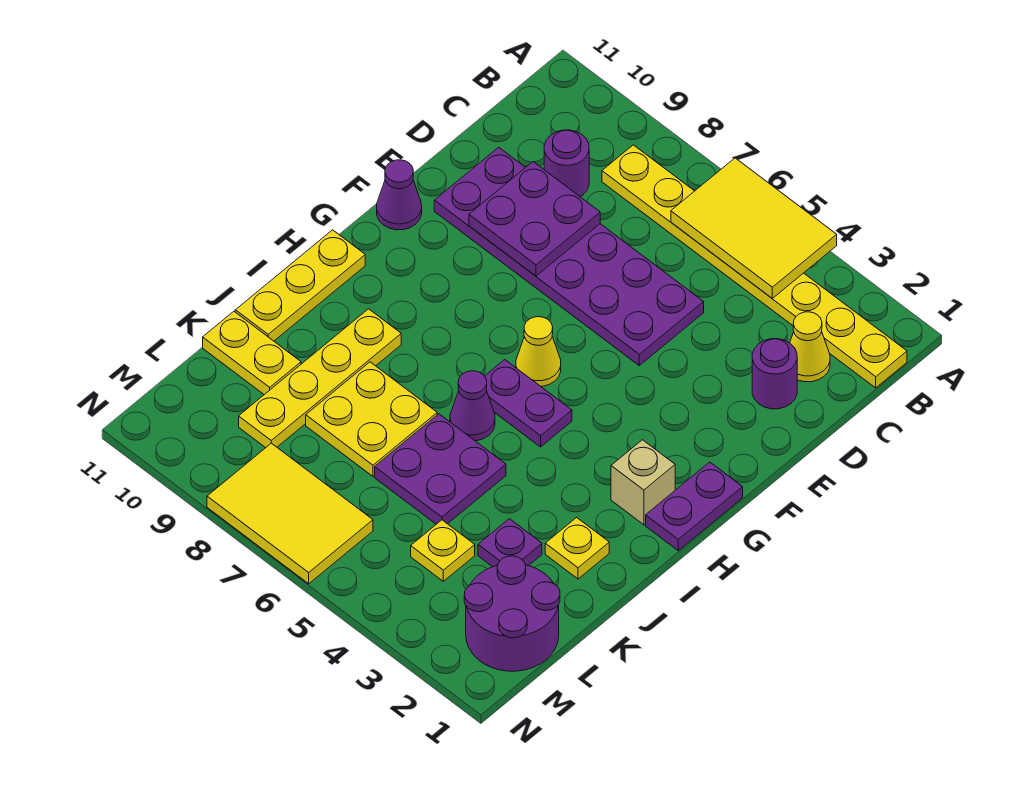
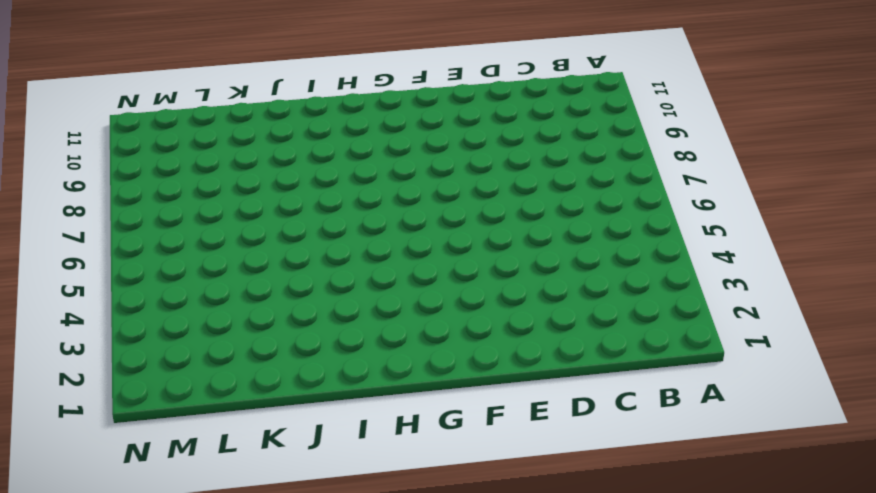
none -> yellow plate B1:B8 level 1
none -> yellow cone C2 level 1
none -> purple round brick C9 level 1

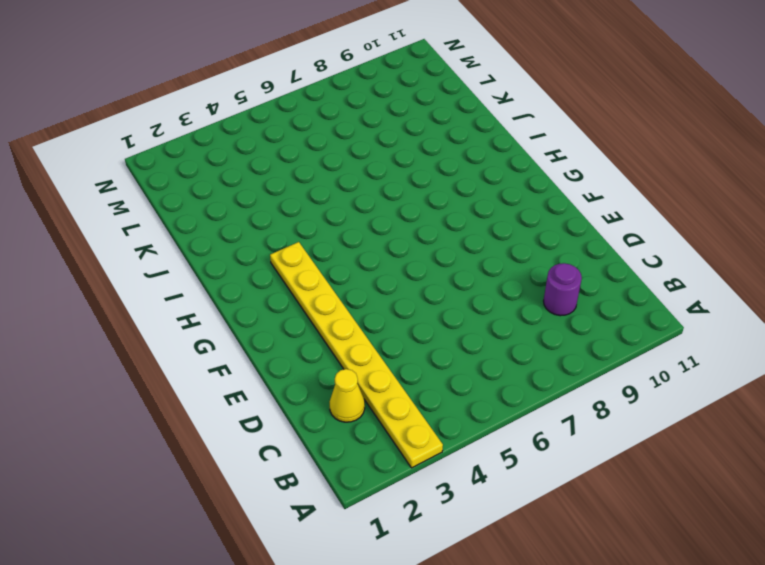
yellow plate A3:H3 level 1 -> yellow plate B1:B8 level 1
none -> purple round brick D2 level 1
none -> purple plate D5:E10 level 1
none -> purple cone F11 level 1

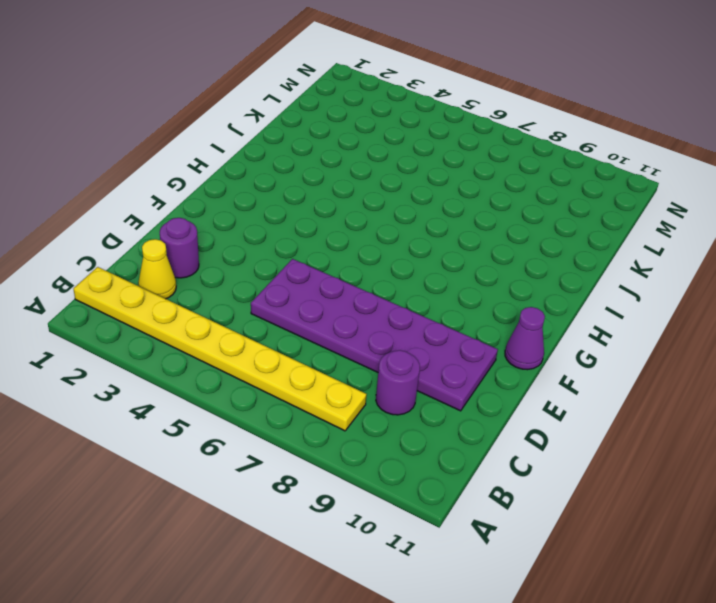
none -> purple plate G1:H1 level 1
none -> yellow cone G6 level 1
none -> tan brick H2 level 1

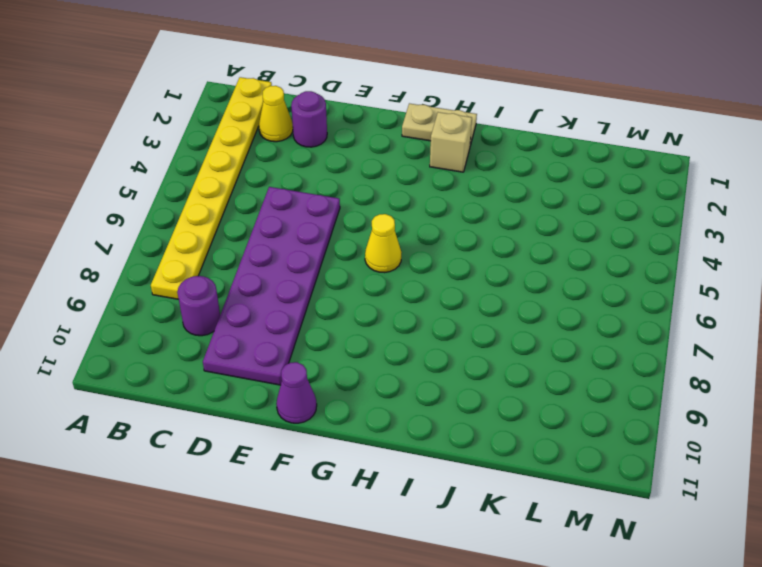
tan plate G1:H1 level 1 -> purple plate G1:H1 level 1
none -> purple plate H5:H6 level 1
none -> yellow plate H11:J11 level 1
none -> purple cone I6 level 1

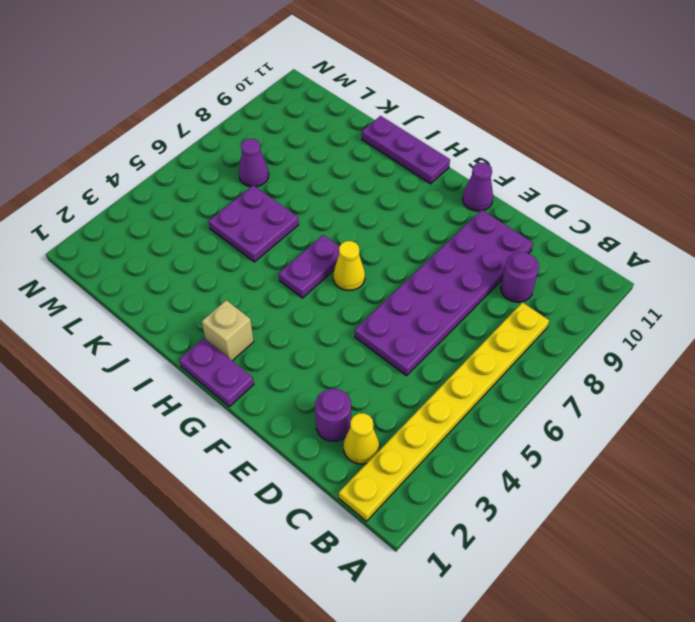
purple plate H11:J11 level 1 -> yellow plate H11:J11 level 1
purple cone L7 level 1 -> purple cone I6 level 1
none -> yellow plate I9:L9 level 1
none -> yellow plate J2 level 1
none -> yellow plate J7:K8 level 1

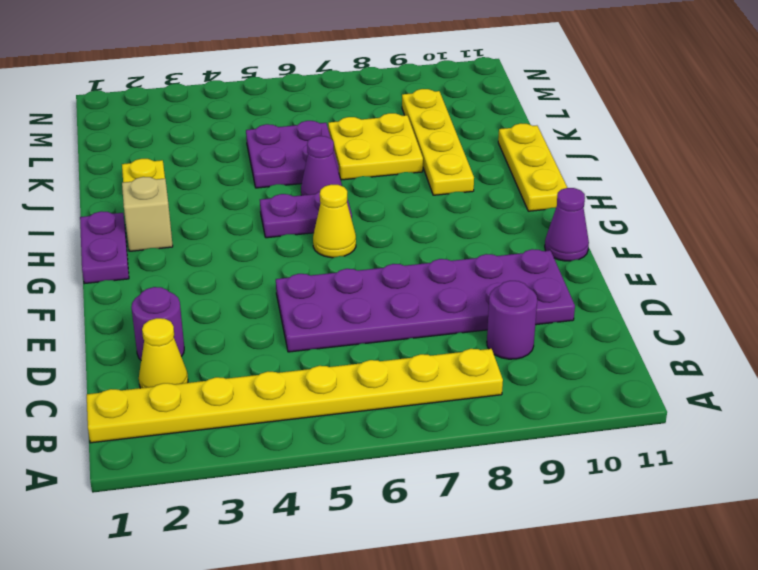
none -> purple plate K3 level 1
none -> yellow plate K10:K11 level 1
none -> purple round brick L1:M2 level 1

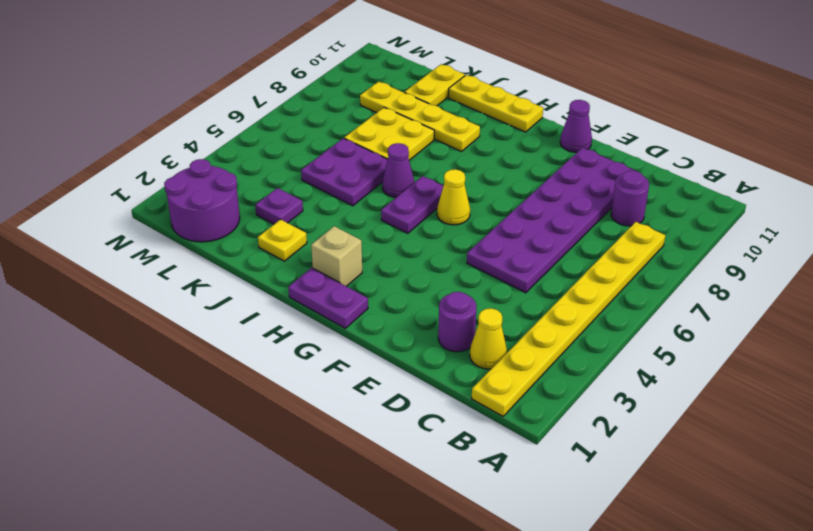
none -> yellow plate L4 level 1
none -> yellow tile M6:N8 level 1
none -> yellow tile A4:B6 level 2

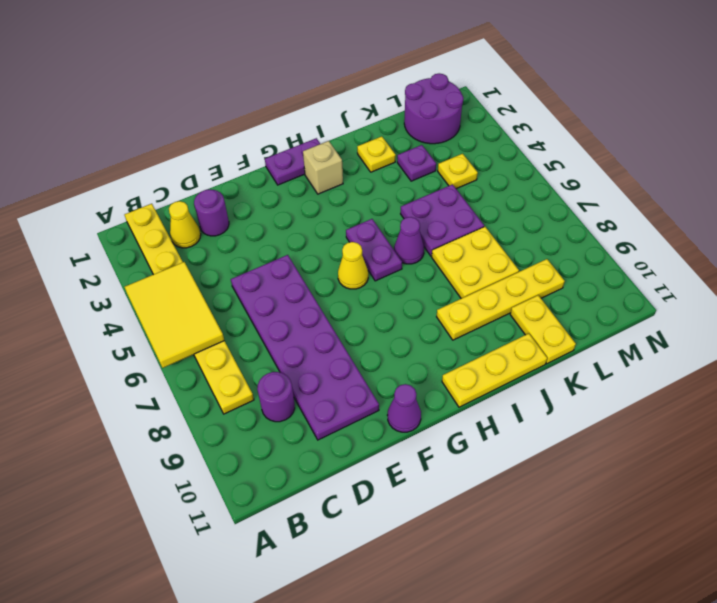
none -> yellow tile M6:N8 level 1
none -> purple plate D8:E9 level 2

